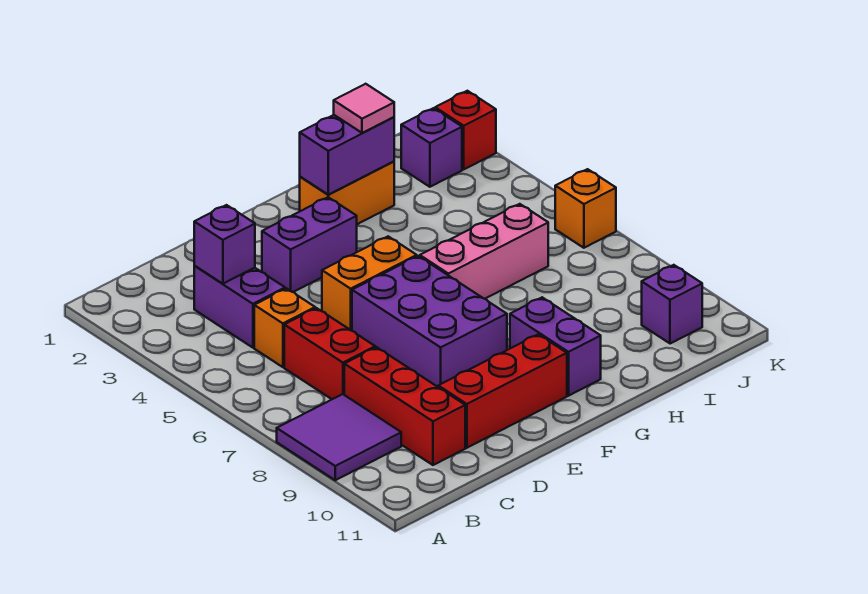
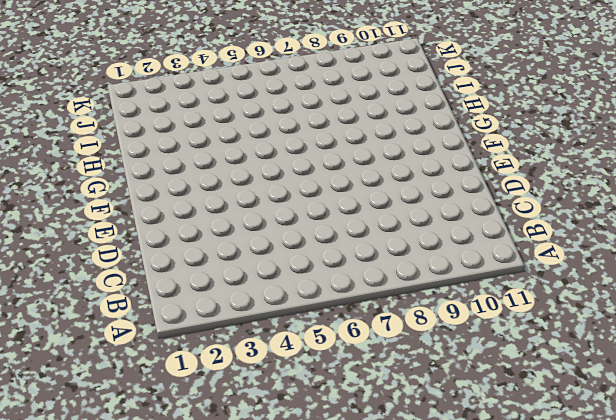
none -> purple tile A8:B9 level 1
none -> purple brick C3:C4 level 1
none -> orange brick C5 level 1

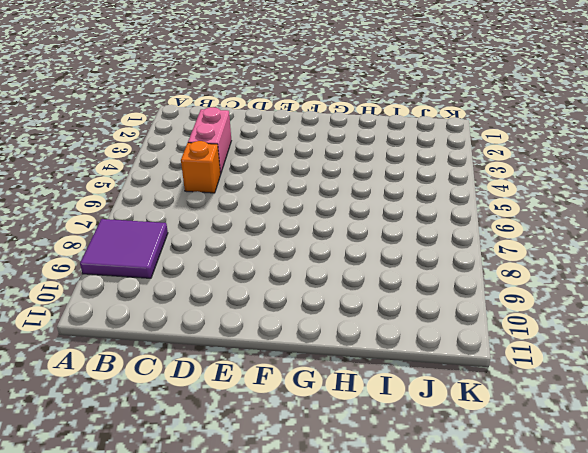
pink brick C3:C4 level 1 -> purple brick C3:C4 level 1
none -> red brick C6:C7 level 1
none -> red brick C8:C10 level 1
none -> red brick D10:F10 level 1

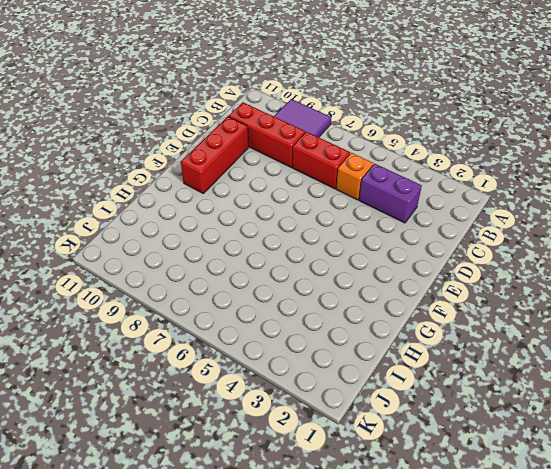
none -> purple brick E3:F3 level 1
none -> orange brick E5:F5 level 1
none -> purple brick E6:F8 level 1

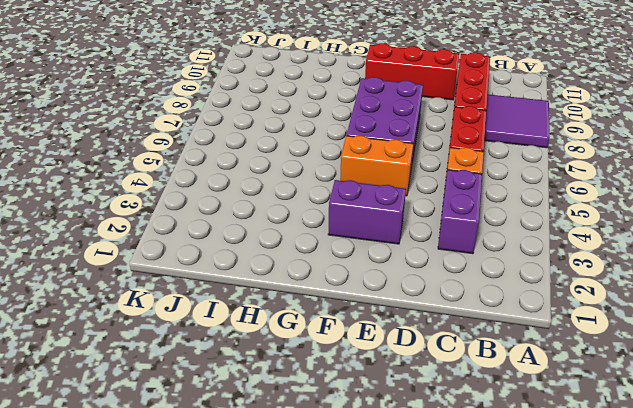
none -> orange brick G2:H2 level 1
none -> pink brick G6:I6 level 1
none -> purple brick G9:G10 level 1

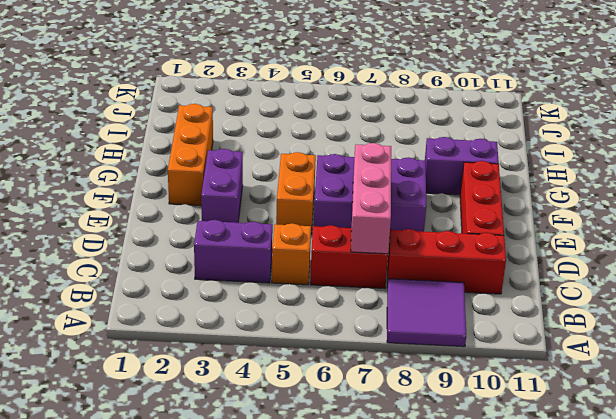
pink brick C7:E7 level 2 -> pink brick G6:I6 level 1
orange brick F2:H2 level 1 -> orange brick G2:H2 level 1
none -> purple brick J2 level 1
none -> purple brick J10 level 1
none -> red brick K2 level 1

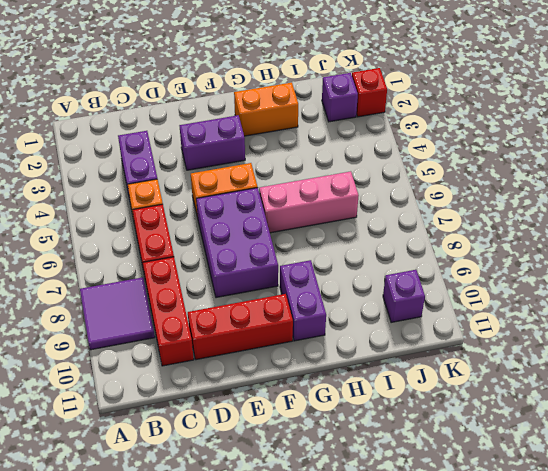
none -> orange brick K6 level 1
none -> purple brick C3 level 2
none -> purple brick G2:H2 level 2

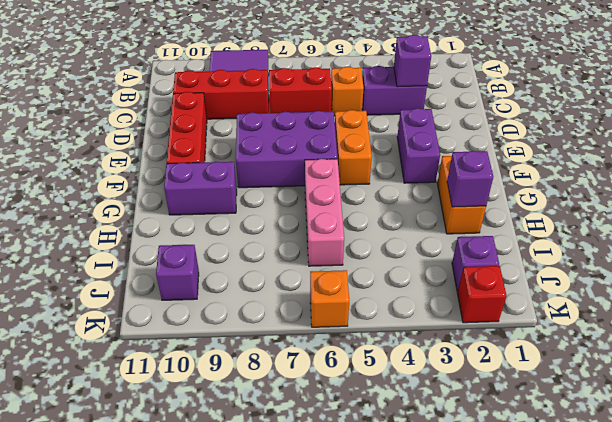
purple brick H2 level 2 -> purple brick G2:H2 level 2
none -> pink tile H2 level 3

